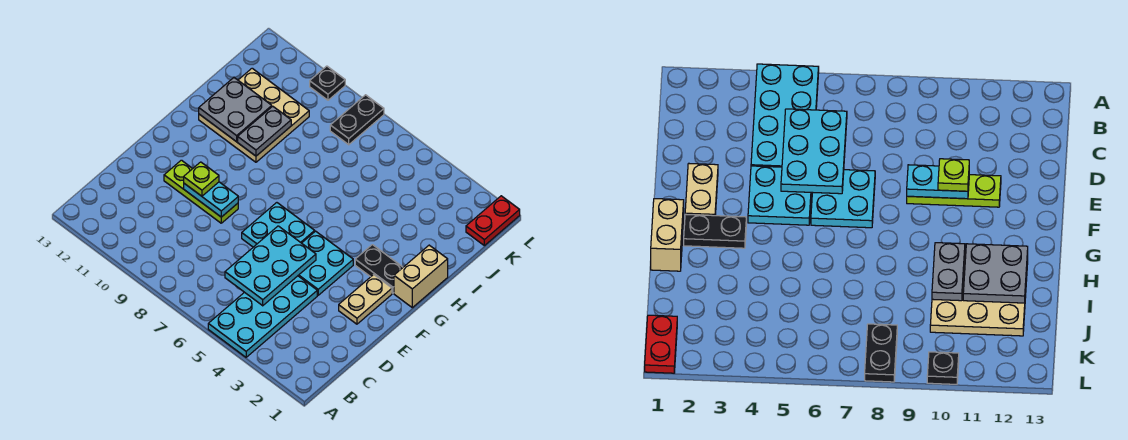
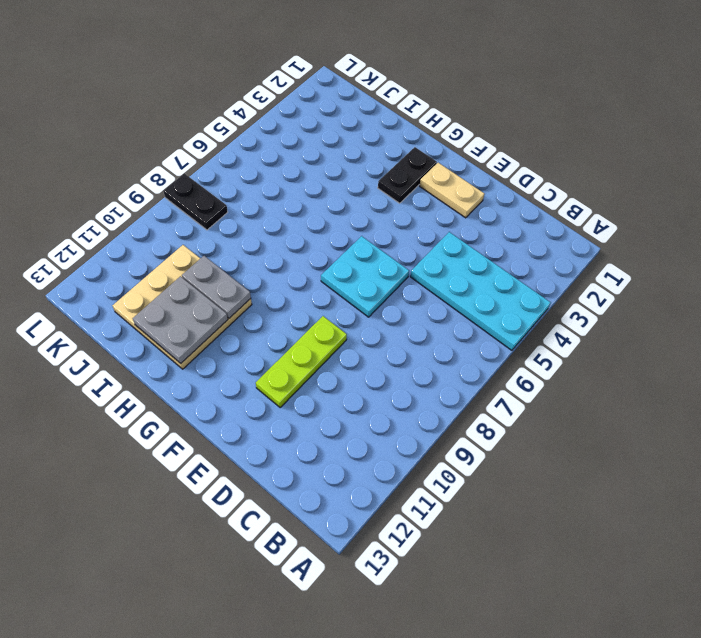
none -> cyan plate E4:F5 level 1
none -> tan brick G1:H1 level 1
none -> red plate K1:L1 level 1

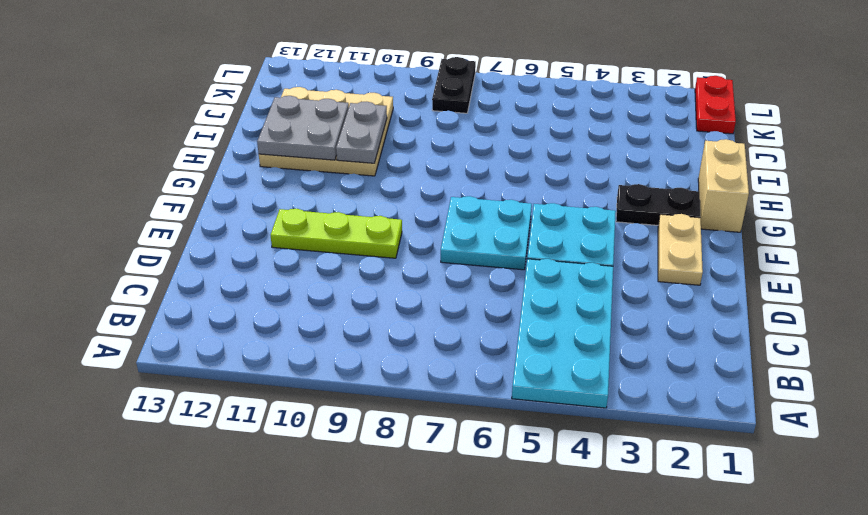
none -> black plate L10 level 1
none -> cyan plate C5:E6 level 2
none -> cyan plate E9:E10 level 2

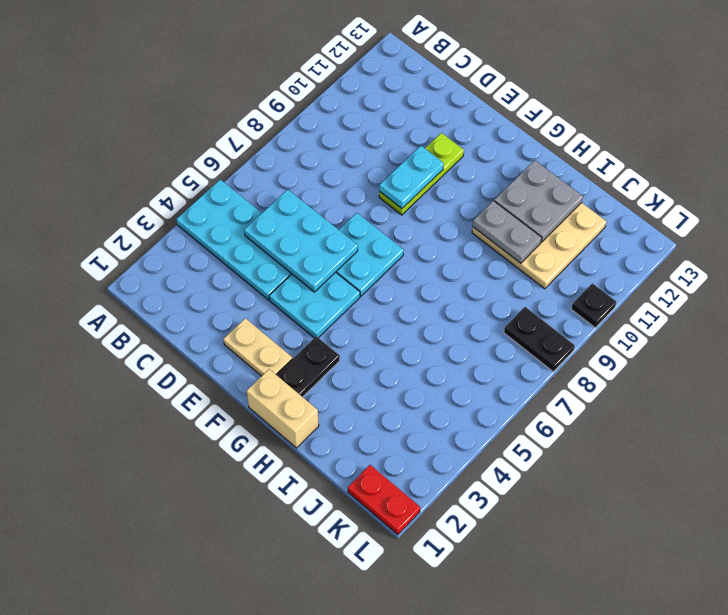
none -> lime plate E10 level 3

